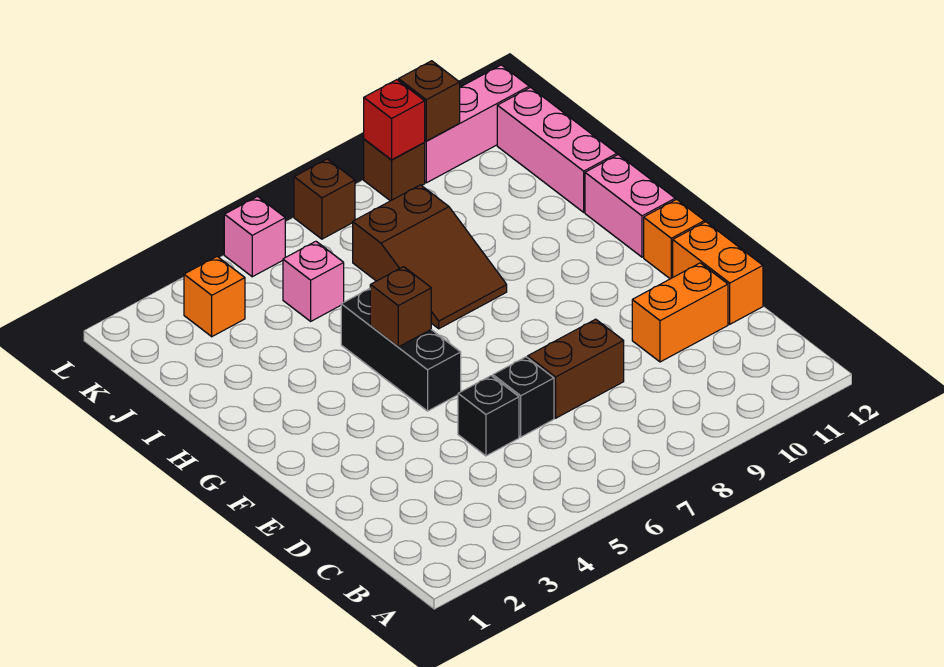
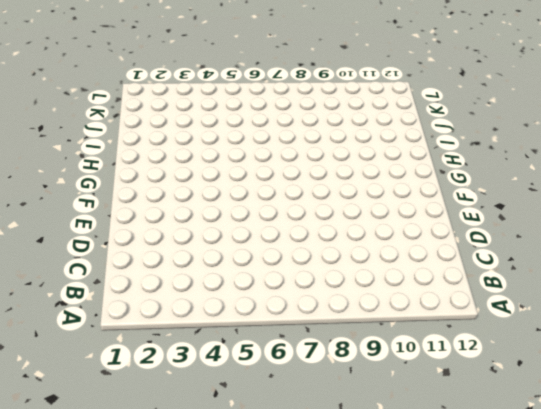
none -> black brick D5 level 1
none -> black brick D6 level 1
none -> brown brick D7:D8 level 1

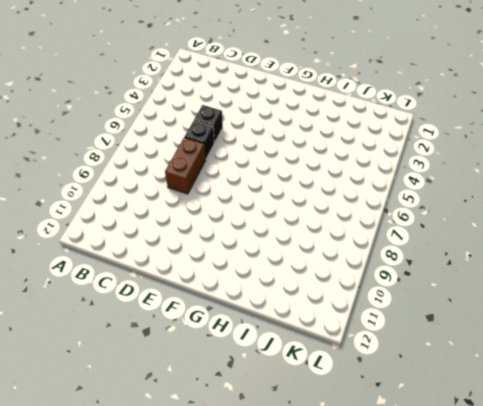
none -> orange brick D10:D11 level 1
none -> orange brick D12:E12 level 1
none -> black brick F5:H5 level 1

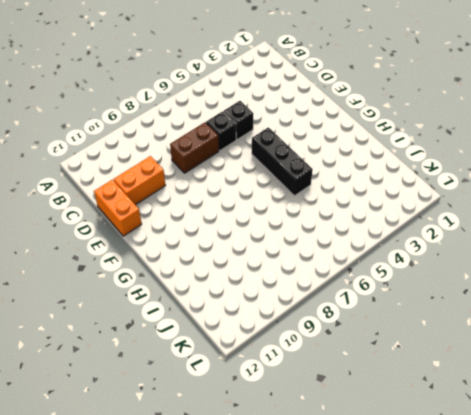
none -> orange brick F12 level 1
none -> pink brick G12:H12 level 1
none -> brown slope H7:J8 level 1 top J

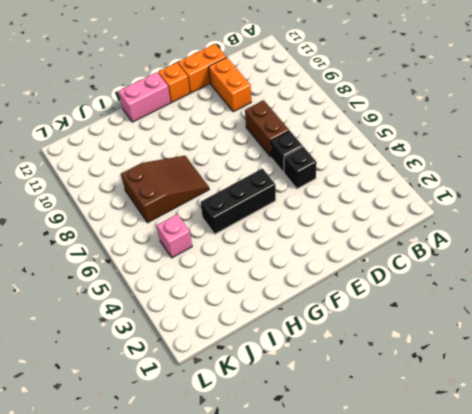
none -> pink brick I12:K12 level 1
none -> orange brick K3 level 1
none -> pink brick L5 level 1

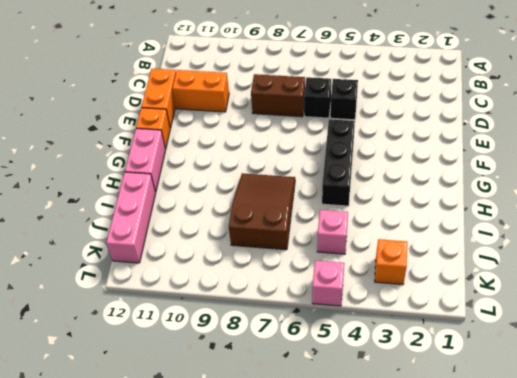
none -> brown brick L7 level 1
none -> brown brick L9 level 1
none -> pink brick L10:L12 level 1

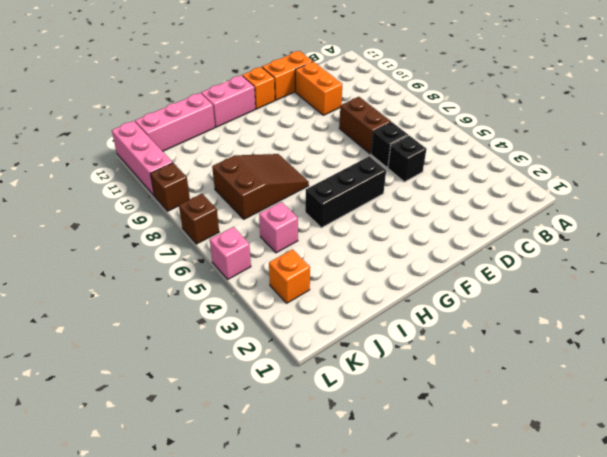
none -> brown brick G5 level 2
none -> red brick L9 level 2
none -> brown brick L10 level 2

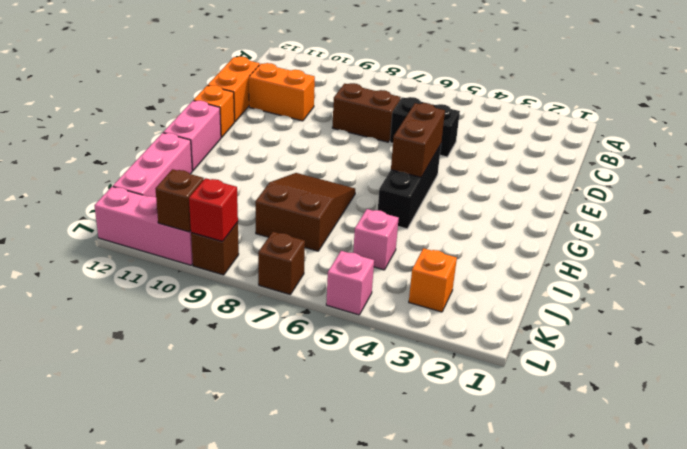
brown brick F5:G5 level 2 -> brown brick G5 level 2

